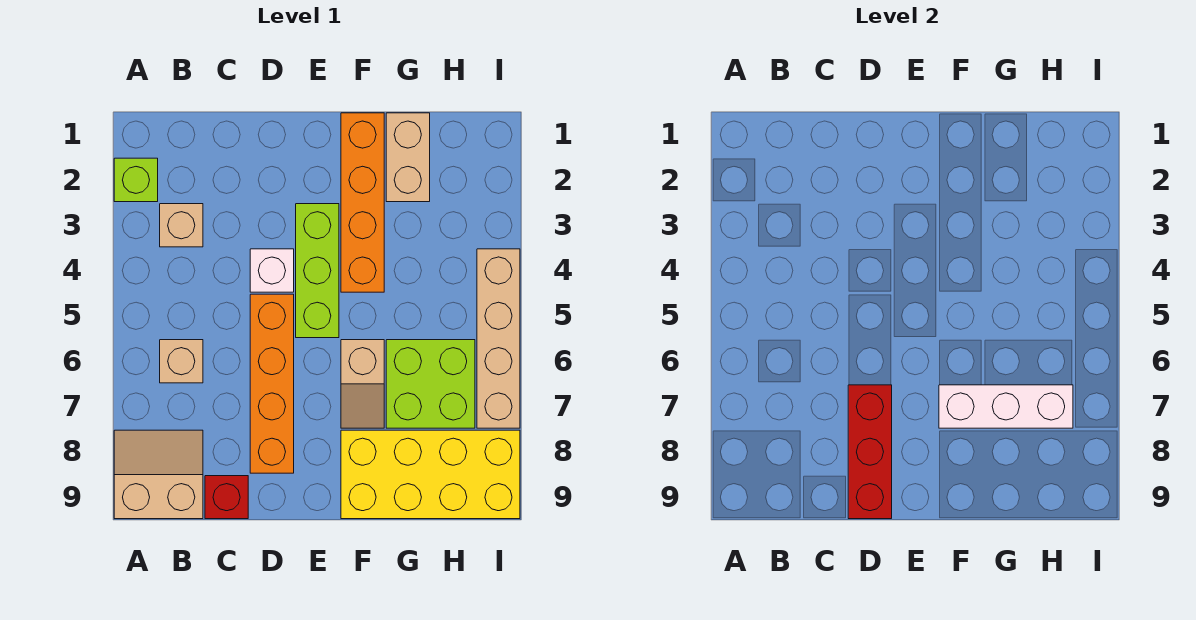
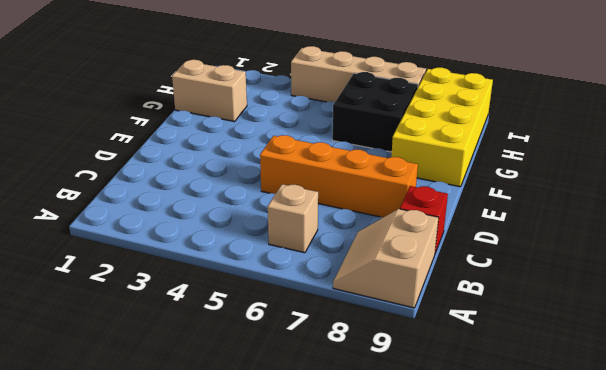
black brick G6:H7 level 1 -> lime brick G6:H7 level 1
none -> lime brick A2 level 1
none -> tan brick B3 level 1
none -> white brick D4 level 1

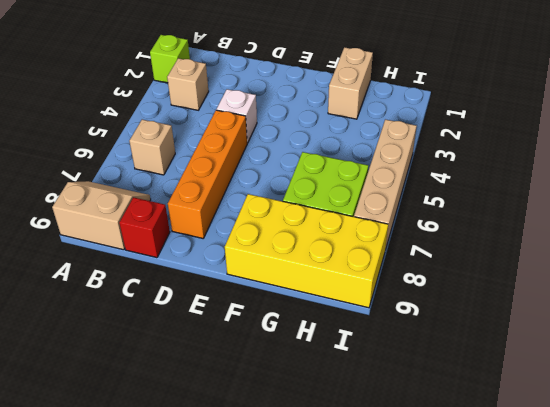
none -> lime brick E3:E5 level 1
none -> orange brick F1:F4 level 1
none -> tan slope F6:F7 level 1 top 6

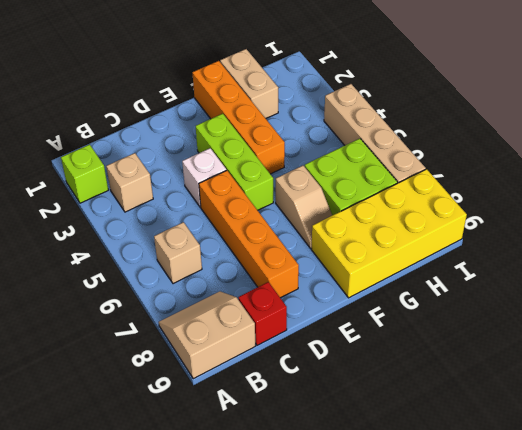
none -> red brick D7:D9 level 2
none -> white brick F7:H7 level 2

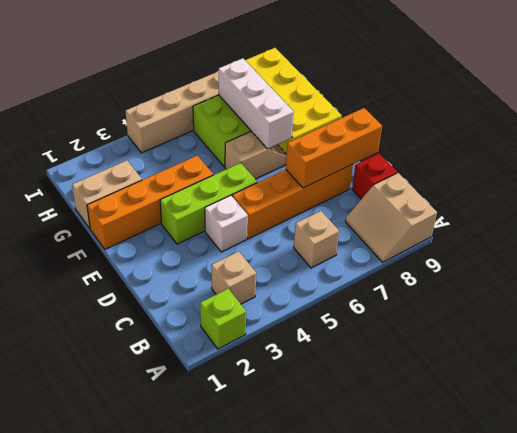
orange brick D7:D9 level 2 -> red brick D7:D9 level 2

